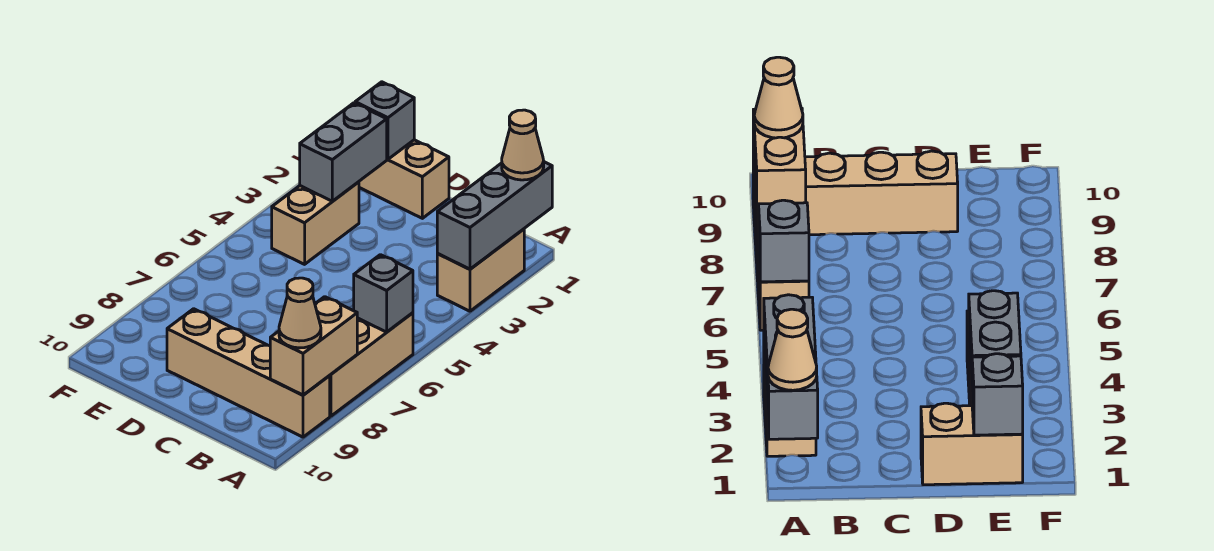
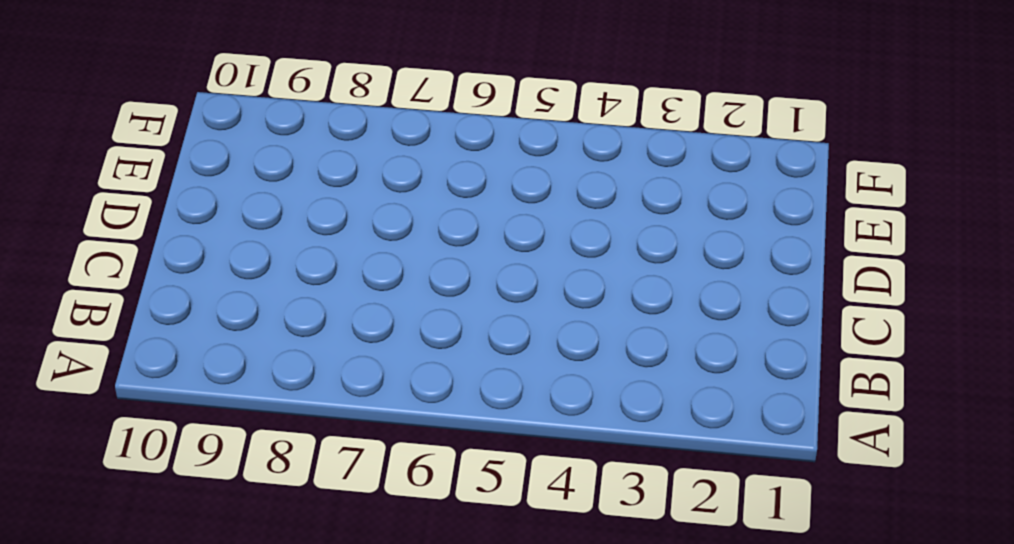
none -> tan brick A2:A3 level 1
none -> tan brick A6:A8 level 1
none -> tan brick A9:D9 level 1

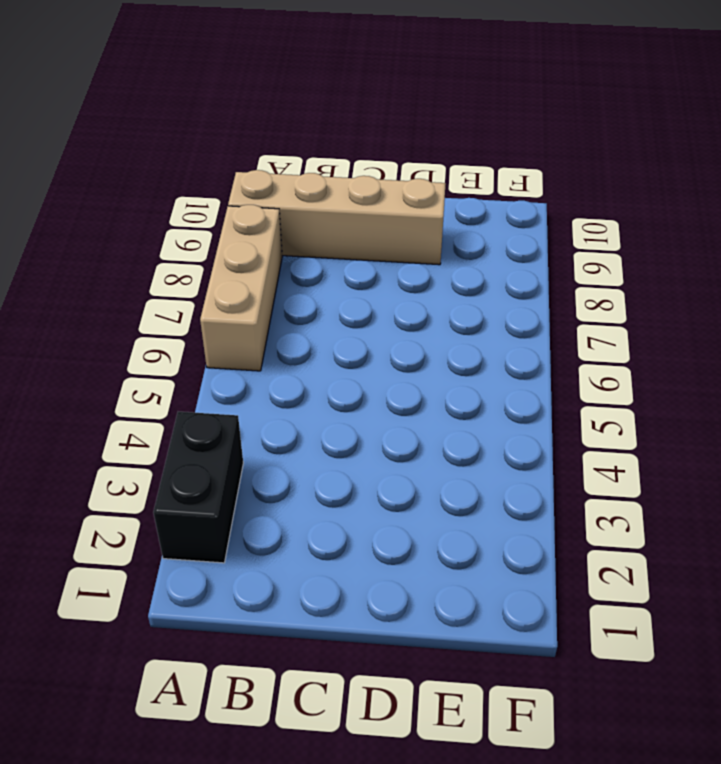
black brick A2:A3 level 1 -> tan brick A2:A3 level 1
none -> tan brick D1:E1 level 1
none -> tan brick E3:E4 level 1
none -> grey brick A1:A3 level 2

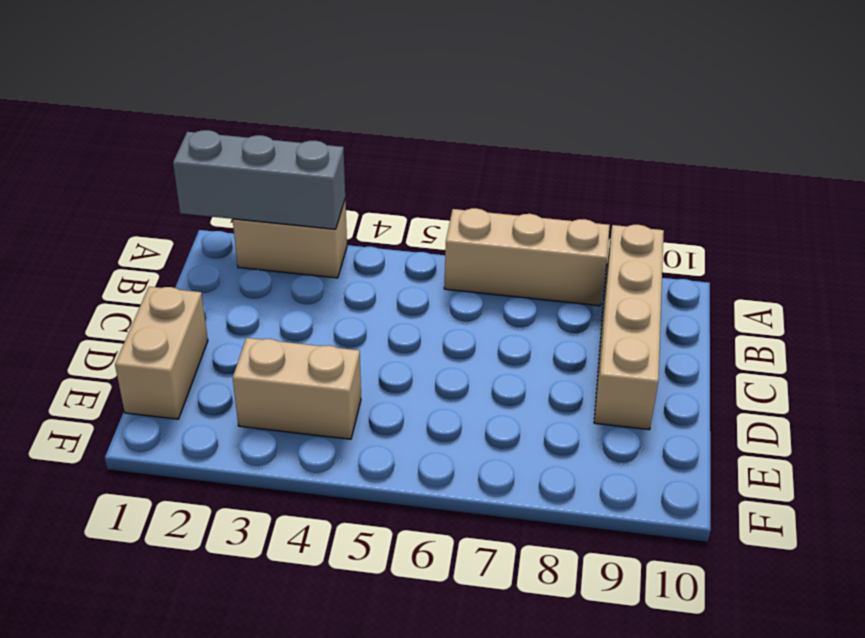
none -> grey brick A6 level 2
none -> tan brick A8:A9 level 2
none -> grey brick E1 level 2

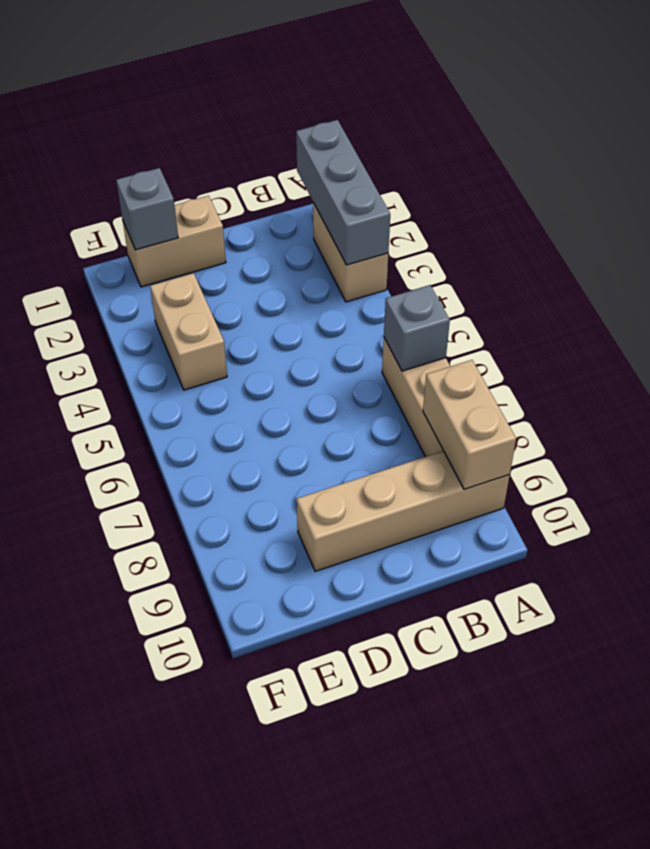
none -> grey brick E2:E3 level 2
none -> tan cone A1 level 3
none -> tan cone A9 level 3

